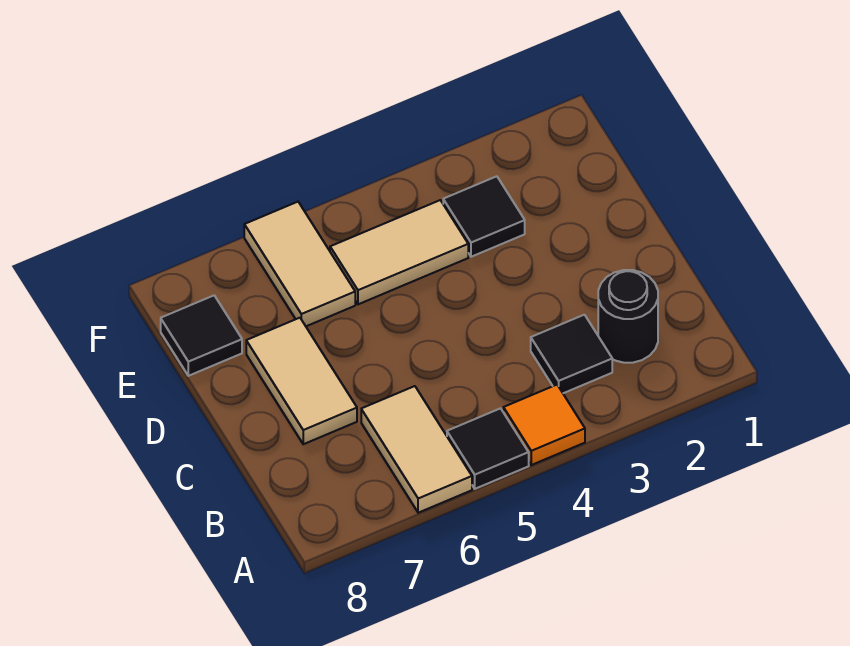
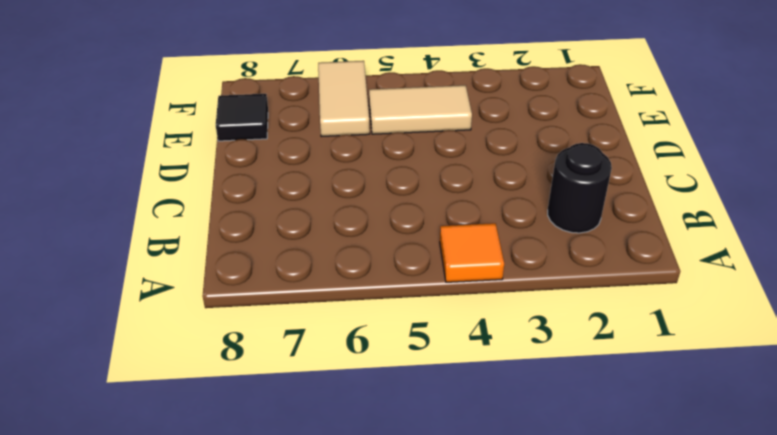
none -> black tile A5 level 1
none -> tan tile A6:B6 level 1

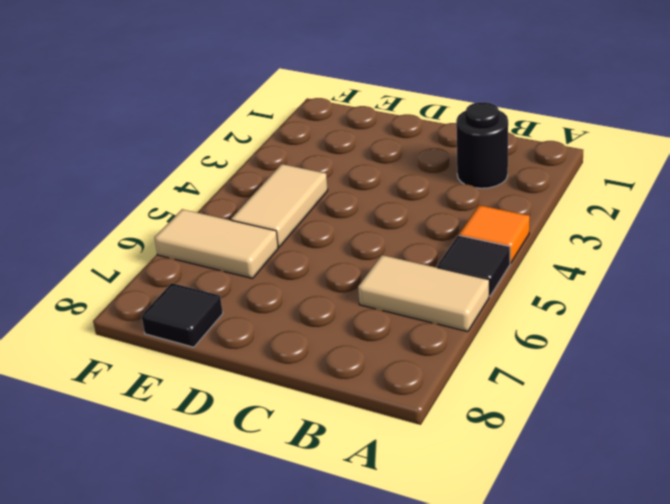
none -> black tile B3 level 1
none -> tan tile C7:D7 level 1

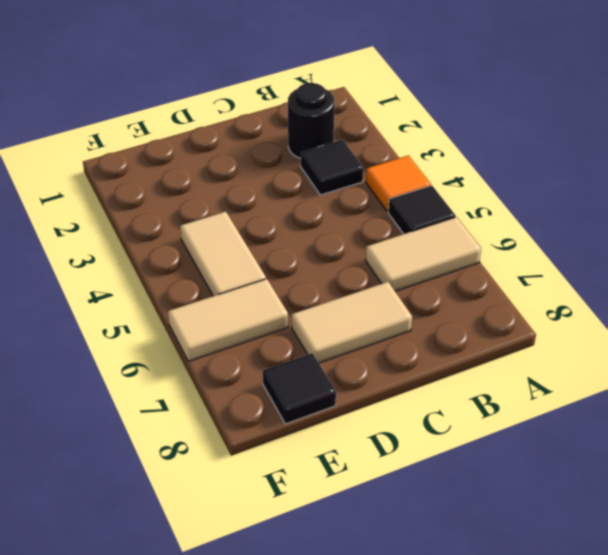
none -> black tile E3 level 1

